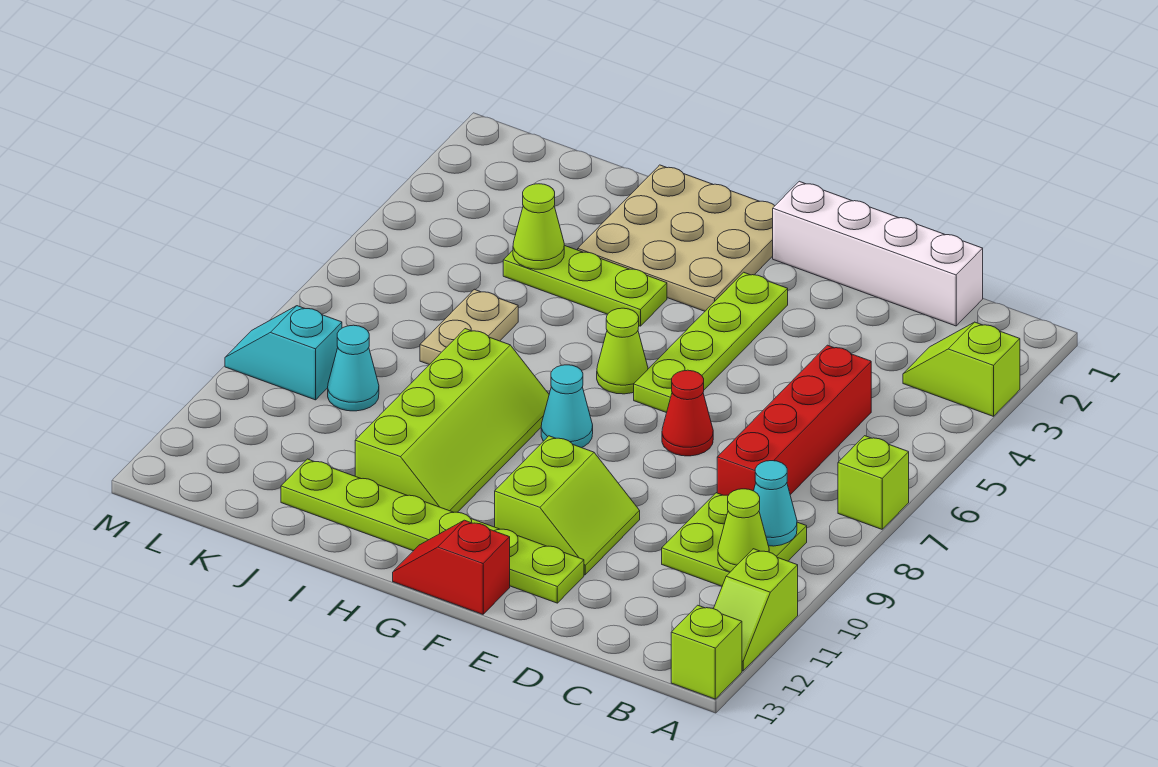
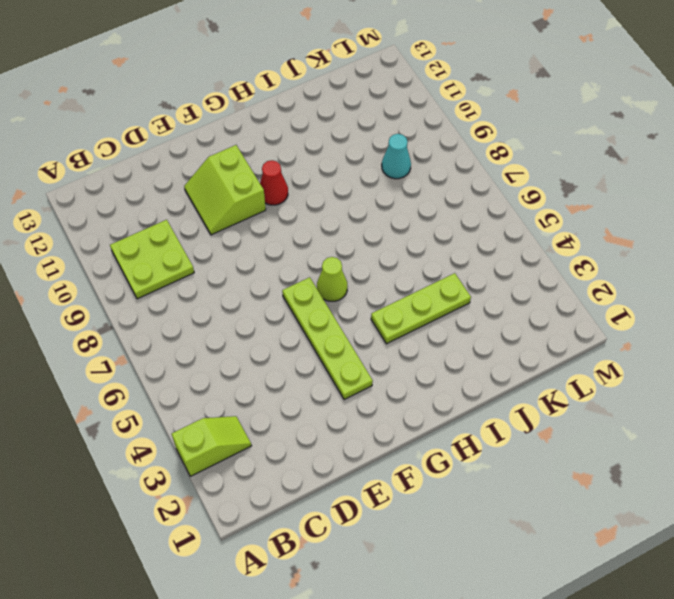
red cone G10 level 1 -> red cone E7 level 1
none -> lime brick A7 level 1
none -> lime slope A11:A12 level 1 top 11
none -> lime brick A13 level 1

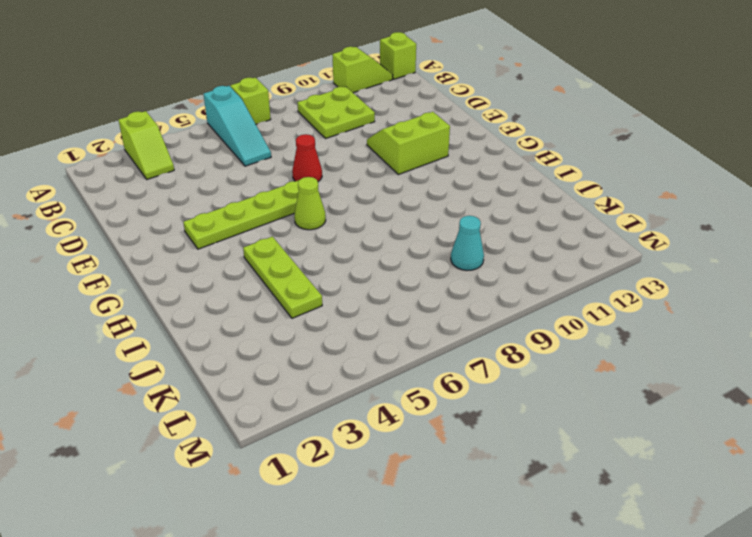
cyan slope A6:C6 level 1 top A -> red brick C5:C8 level 1
none -> white brick C1:F1 level 1
none -> lime plate E12:J12 level 1
none -> red slope F13:G13 level 1 top F

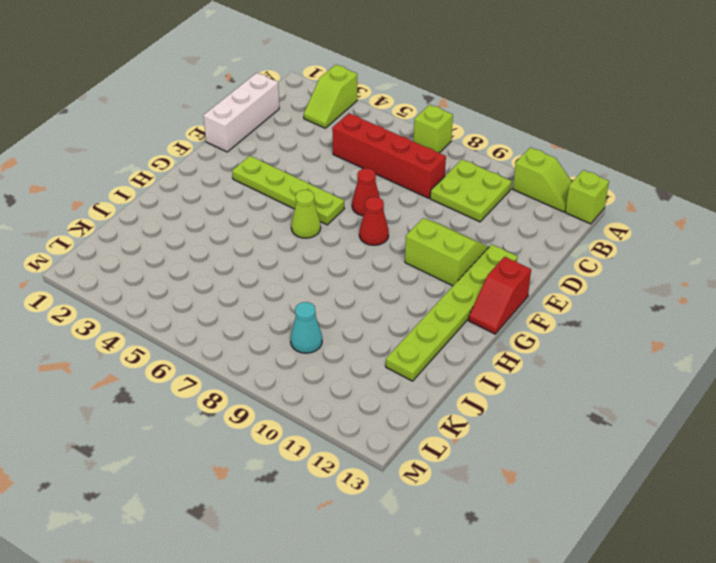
white brick C1:E1 level 1 -> white brick C1:F1 level 1
red cone F8 level 1 -> none
none -> tan plate G1:I3 level 1
none -> cyan cone G8 level 1
none -> lime plate H4:J4 level 1

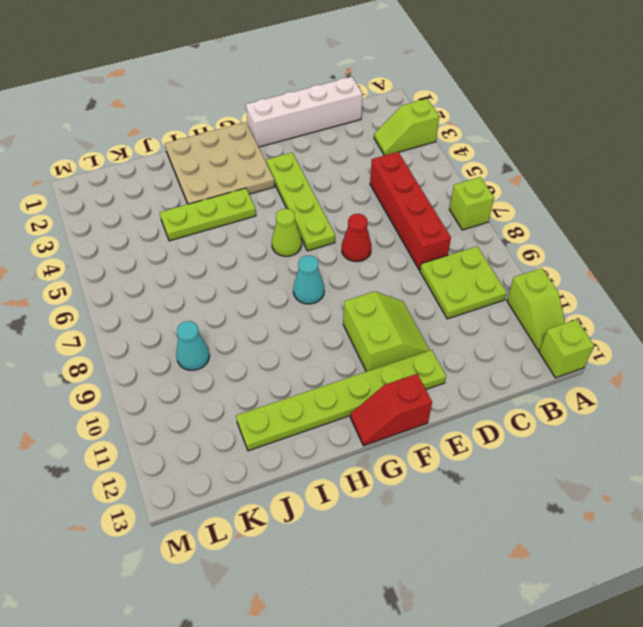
none -> lime slope H8:I11 level 1 top I
none -> tan plate J6:J7 level 1
none -> cyan slope L9:M9 level 1 top L

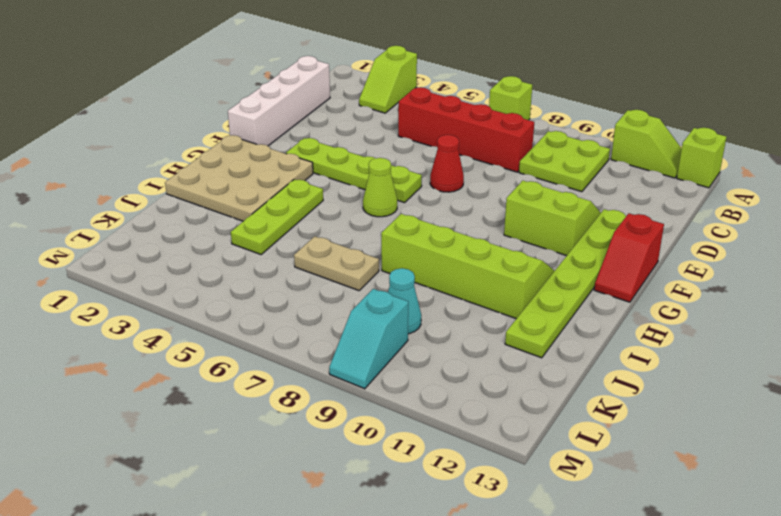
none -> cyan cone G8 level 1
none -> cyan cone B9 level 2
none -> lime cone B10 level 2

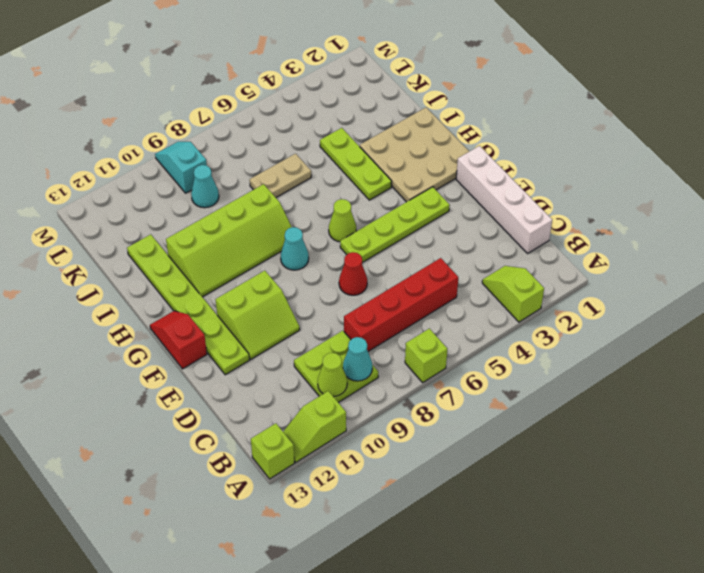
none -> lime cone J4 level 2

